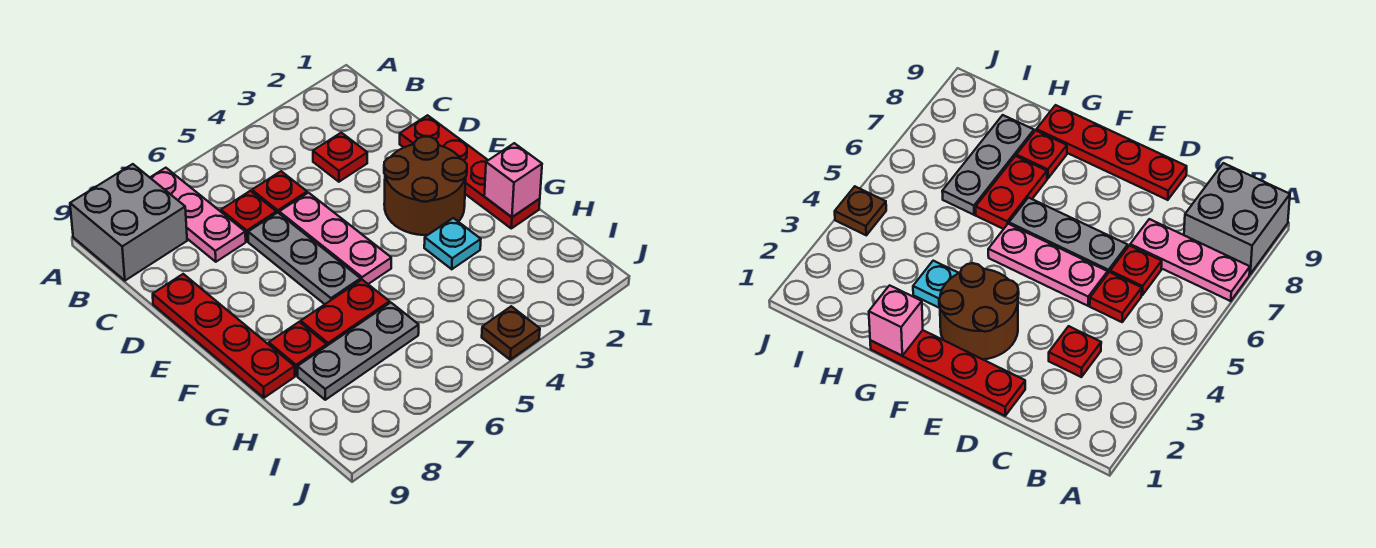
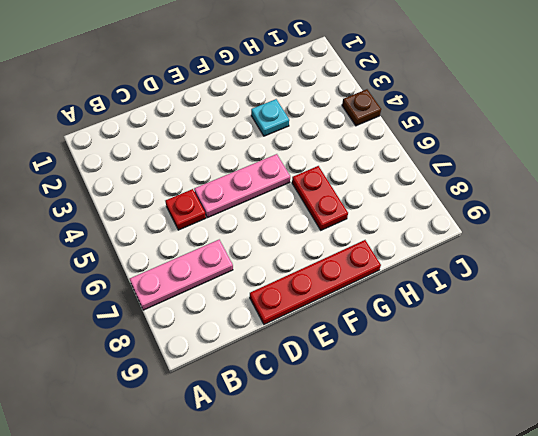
none -> grey brick A8:B9 level 1
none -> red plate C3 level 1
none -> red plate C6 level 1

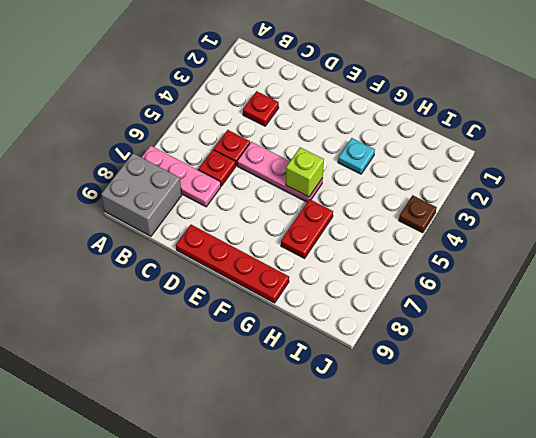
lime brick F5 level 2 -> none
none -> red plate D1:G1 level 1
none -> grey plate D6:F6 level 1
none -> brown round brick E2:F3 level 1

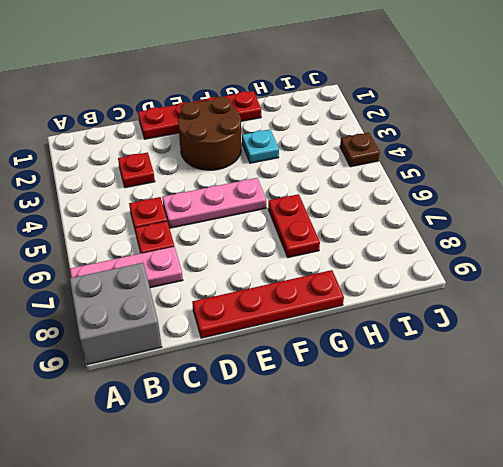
none -> grey plate D6:F6 level 1
none -> red plate G8 level 1
none -> grey plate H6:H8 level 1

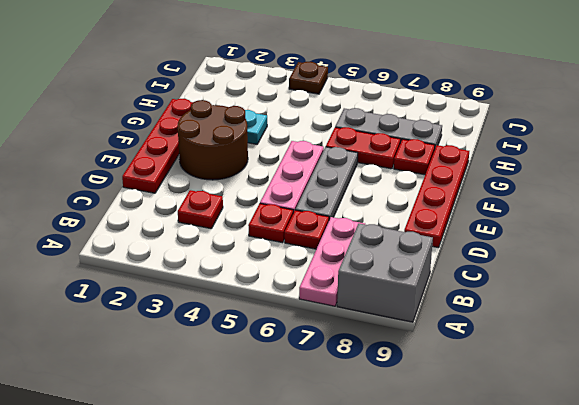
none -> pink brick G1 level 2

